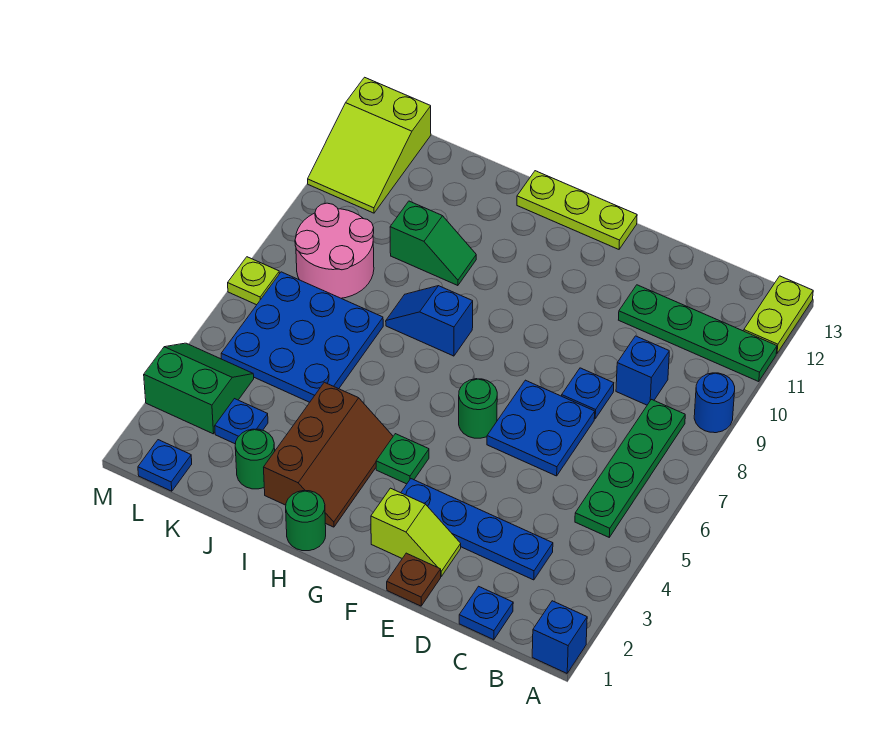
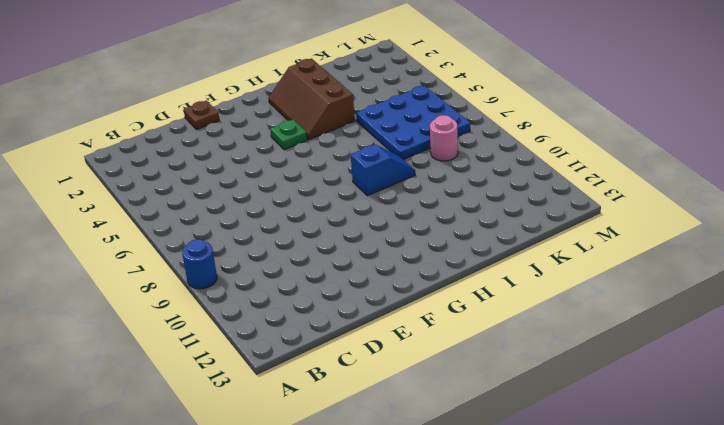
pink round brick K8 level 1 -> pink round brick K8:L9 level 1
none -> blue brick A1 level 1
none -> green plate A11:D11 level 1
none -> lime plate A12:A13 level 1

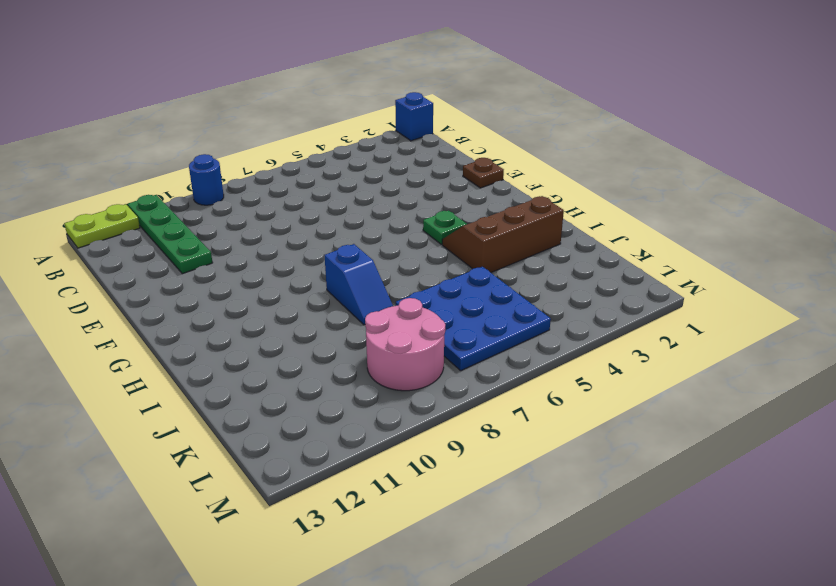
none -> green plate B5:B8 level 1
none -> blue plate C1 level 1
none -> blue plate C3:F3 level 1

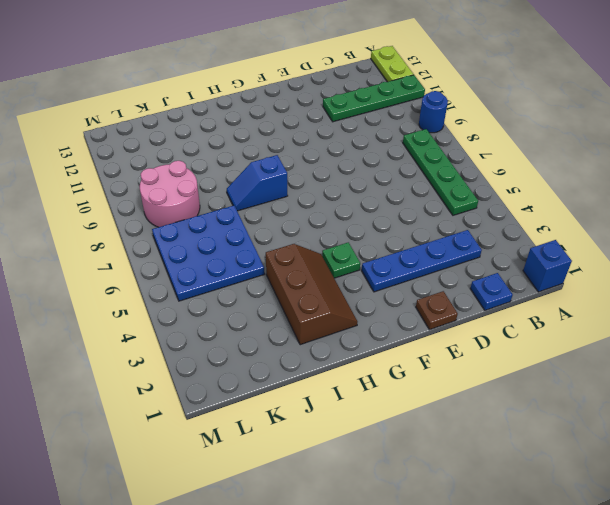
none -> blue brick C9 level 1
none -> blue plate D6:E7 level 1
none -> blue plate D8 level 1

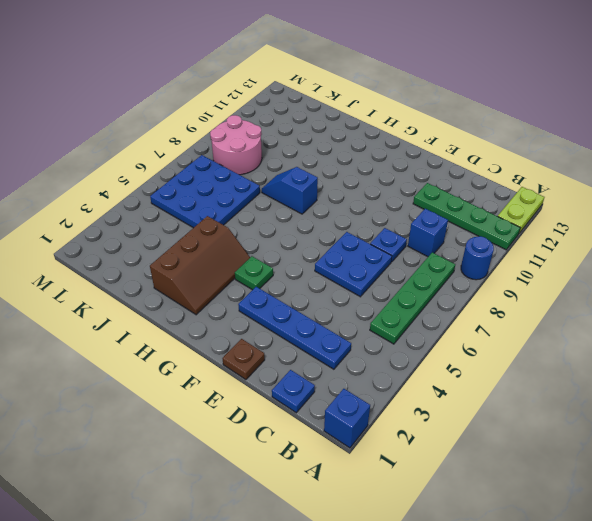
none -> lime slope E2:F2 level 1 top F
none -> green round brick F6 level 1
none -> lime plate F13:H13 level 1

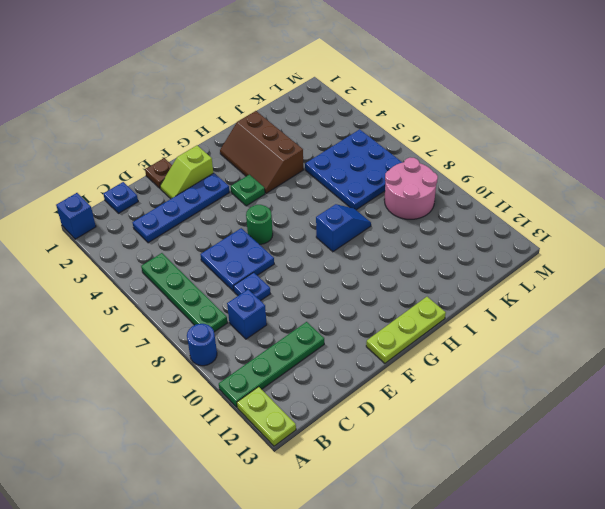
none -> green round brick H1 level 1
none -> green slope I10:J10 level 1 top J
none -> green round brick J2 level 1

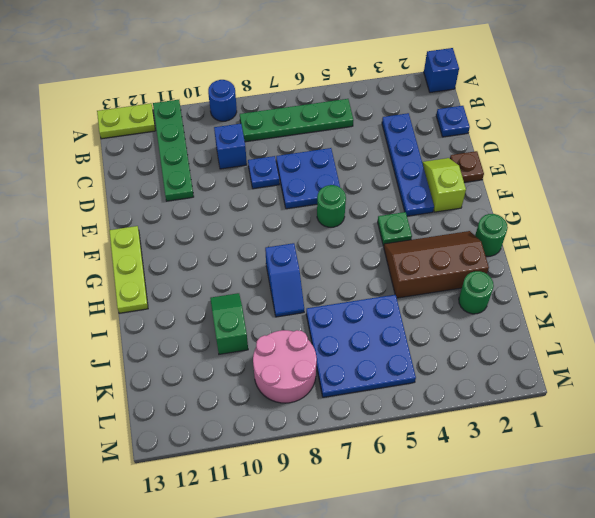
none -> blue plate K3 level 1
none -> blue plate L1 level 1
none -> green slope L3:M4 level 1 top 3

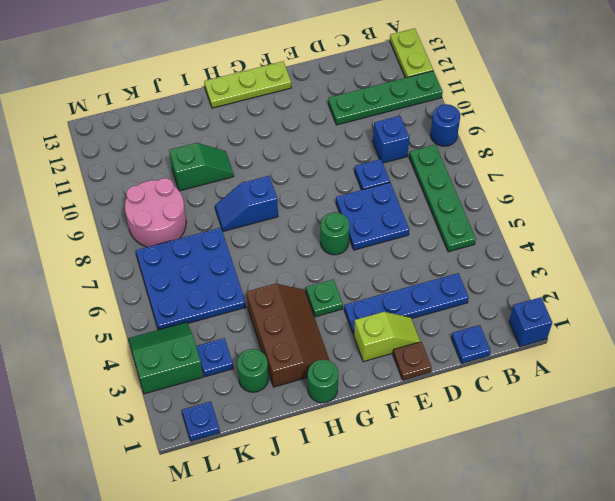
none -> lime slope L11:M13 level 1 top 13
none -> lime plate M7 level 1

